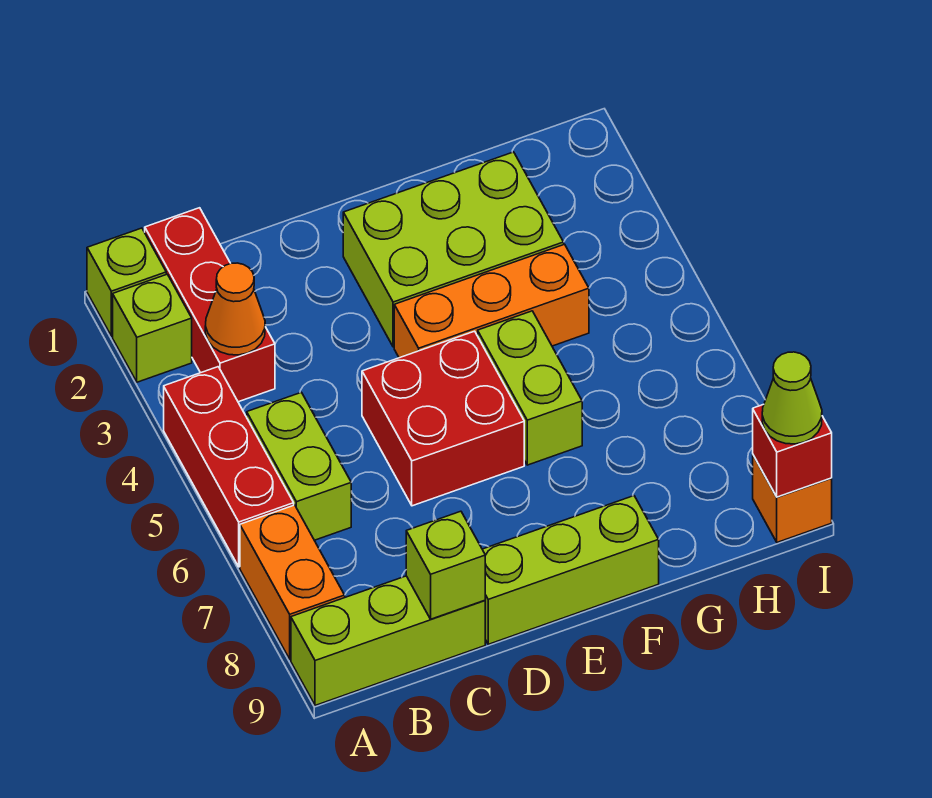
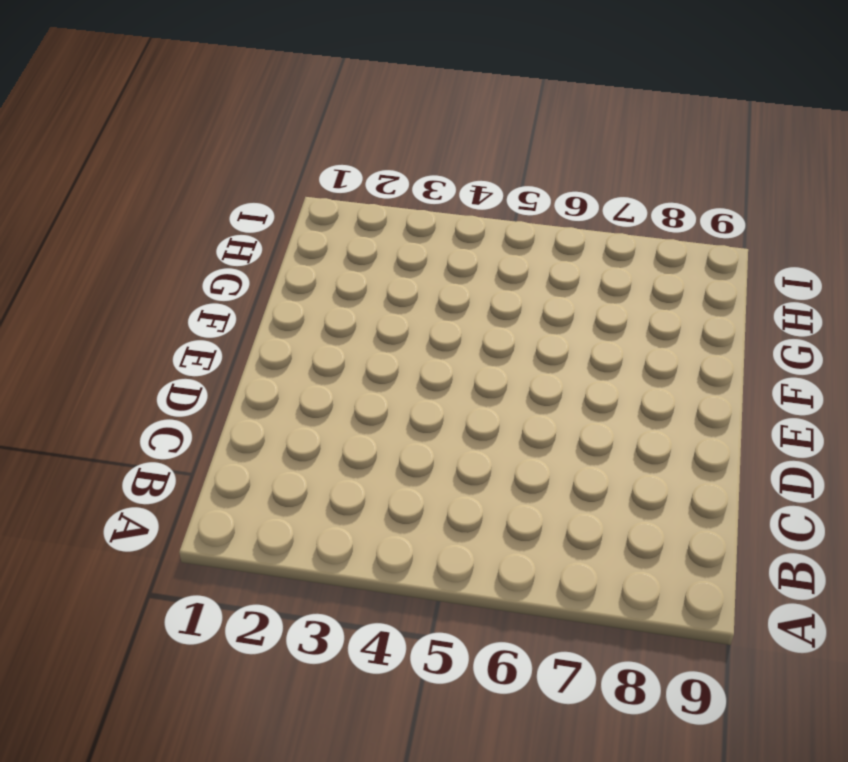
none -> lime brick A1 level 1
none -> lime brick A2 level 1
none -> red brick A4:A6 level 1

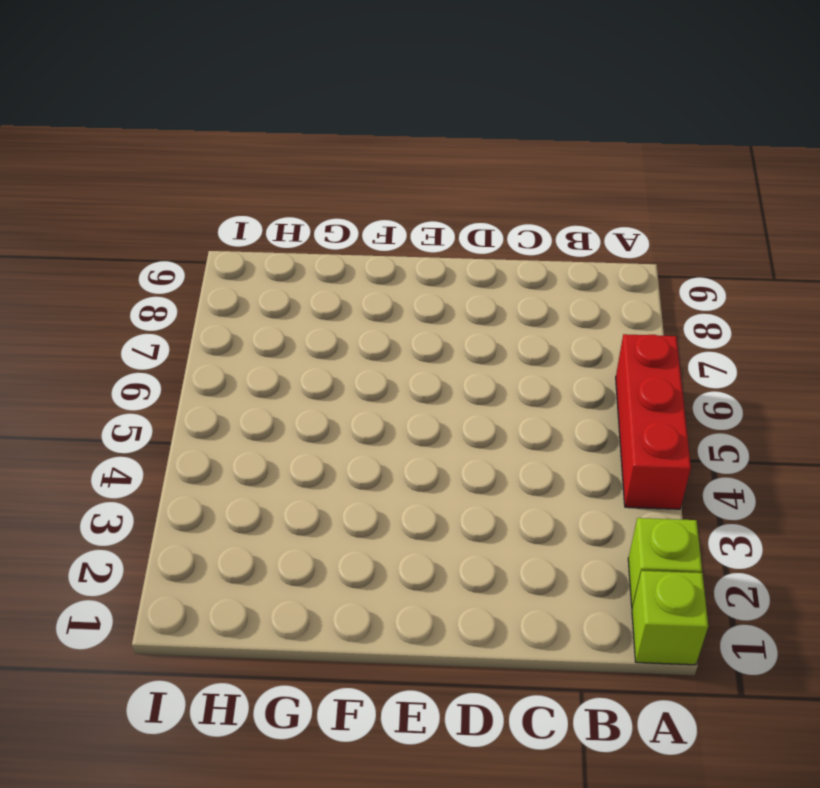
none -> orange brick A7:A8 level 1
none -> lime brick A9:C9 level 1
none -> red brick B1:B3 level 1

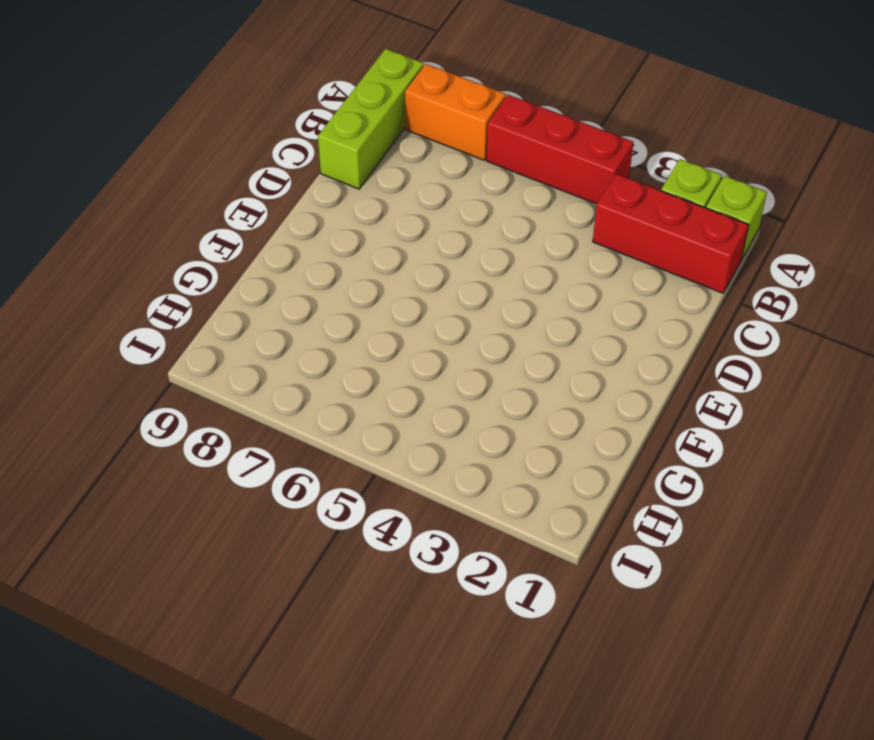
none -> lime brick B5:B6 level 1
none -> red brick D5:E6 level 1
none -> lime brick D9:F9 level 1

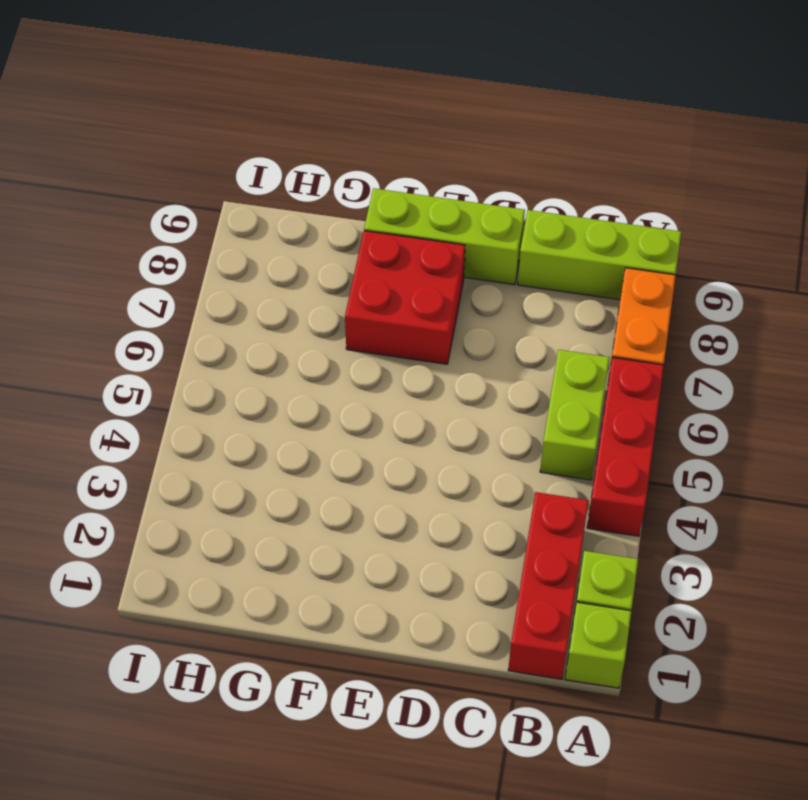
red brick E7:F8 level 1 -> red brick D5:E6 level 1
none -> lime brick E2:G3 level 1
none -> orange brick E4:G4 level 1
none -> lime brick F5:F6 level 1

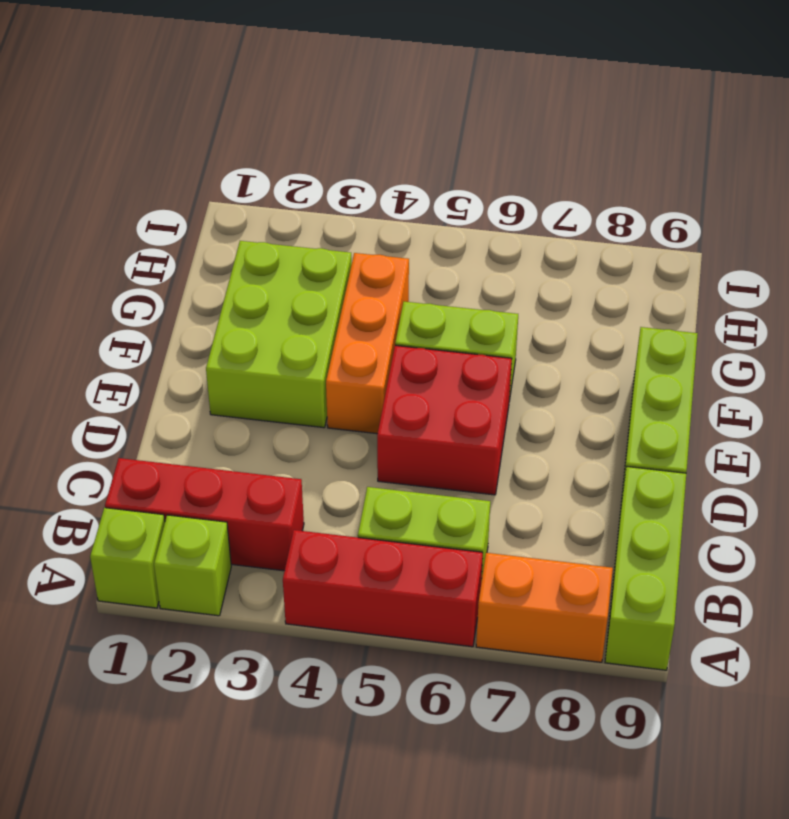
none -> orange brick I9 level 1
none -> orange cone B3 level 2
none -> lime brick C9 level 2

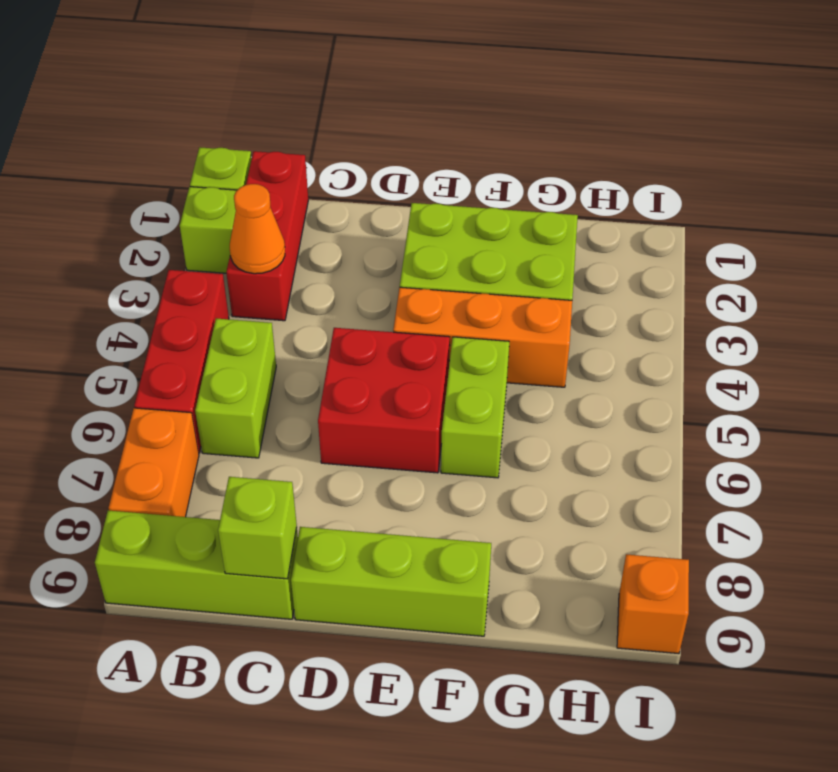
none -> red brick I9 level 2
none -> lime cone I9 level 3

